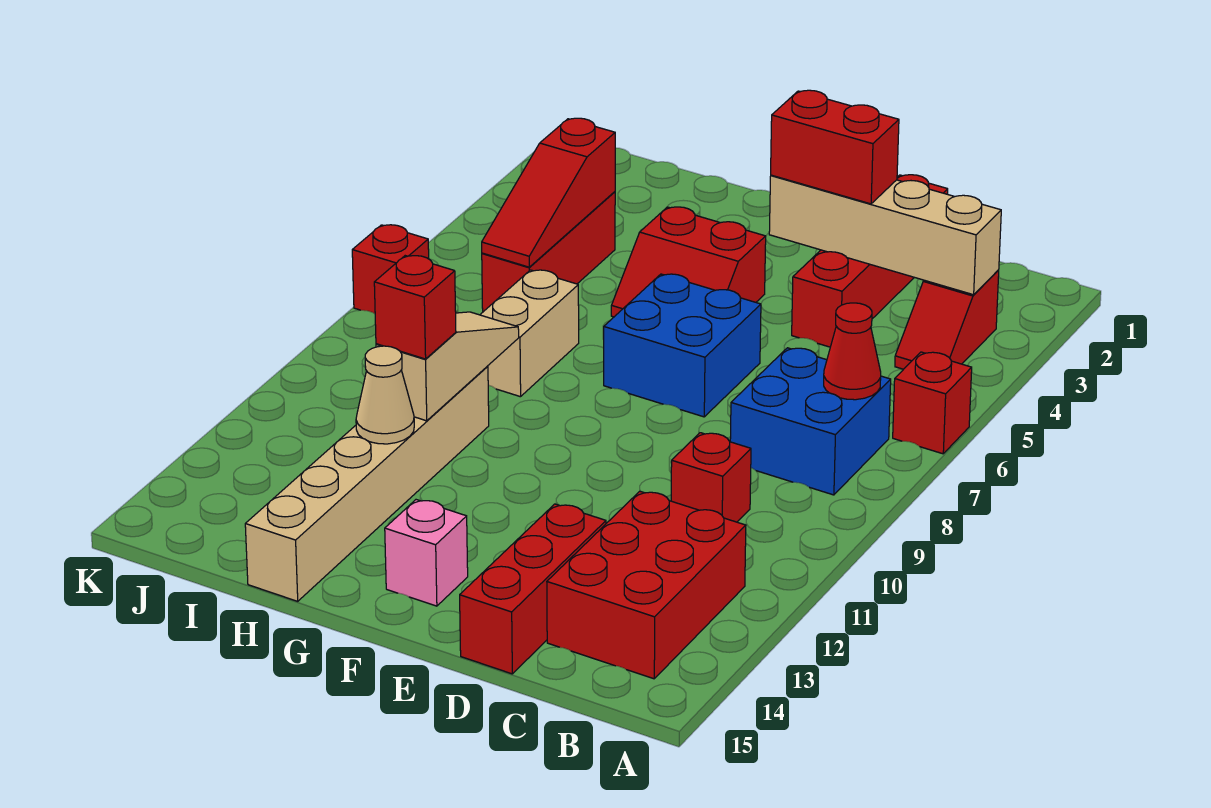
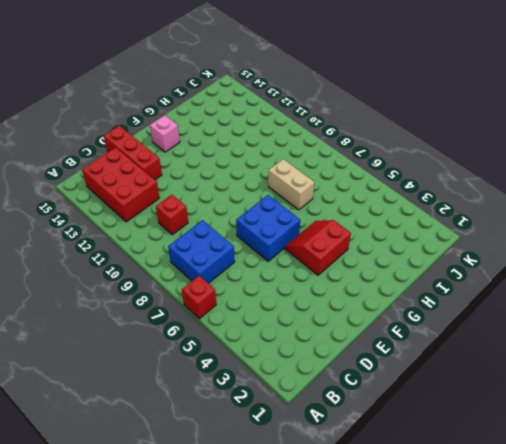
none -> red slope B3:B4 level 1 top 3
none -> red brick D1:D4 level 1
none -> tan brick H10:H15 level 1

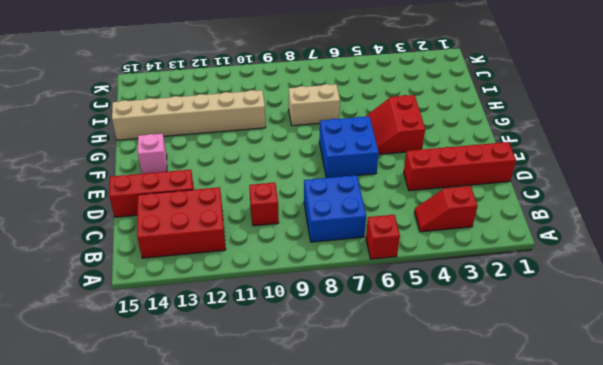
none -> red brick I4:I6 level 1
none -> red brick K7 level 1
none -> tan brick B3:E3 level 2

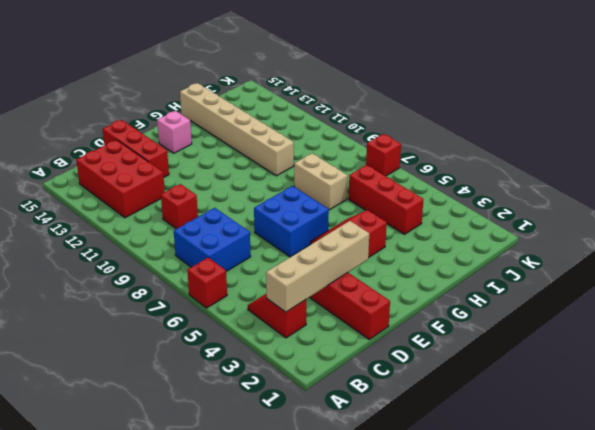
none -> red cone B7 level 2
none -> tan slope H9:H11 level 2 top 11
none -> tan cone H12 level 2

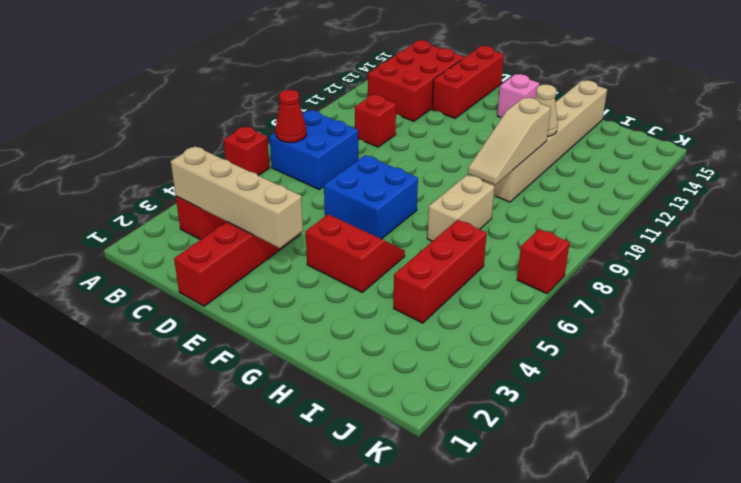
none -> red slope I4:I6 level 2 top 4
none -> red brick D3:E3 level 3
none -> red brick H11 level 3

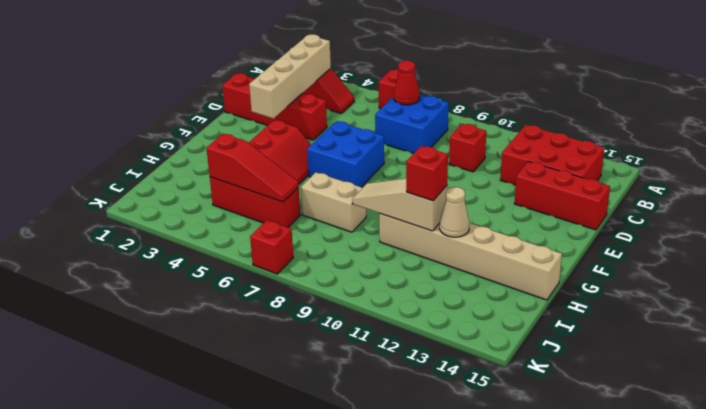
none -> pink brick F14 level 1
none -> red brick D3:E3 level 3

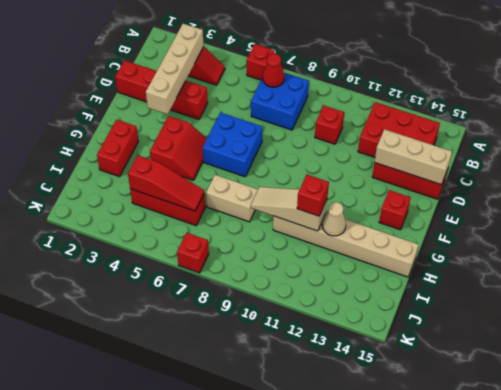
tan brick D13:D15 level 2 -> none
red brick F14 level 1 -> pink brick F14 level 1
red brick G2:H2 level 1 -> red brick D3:E3 level 3

